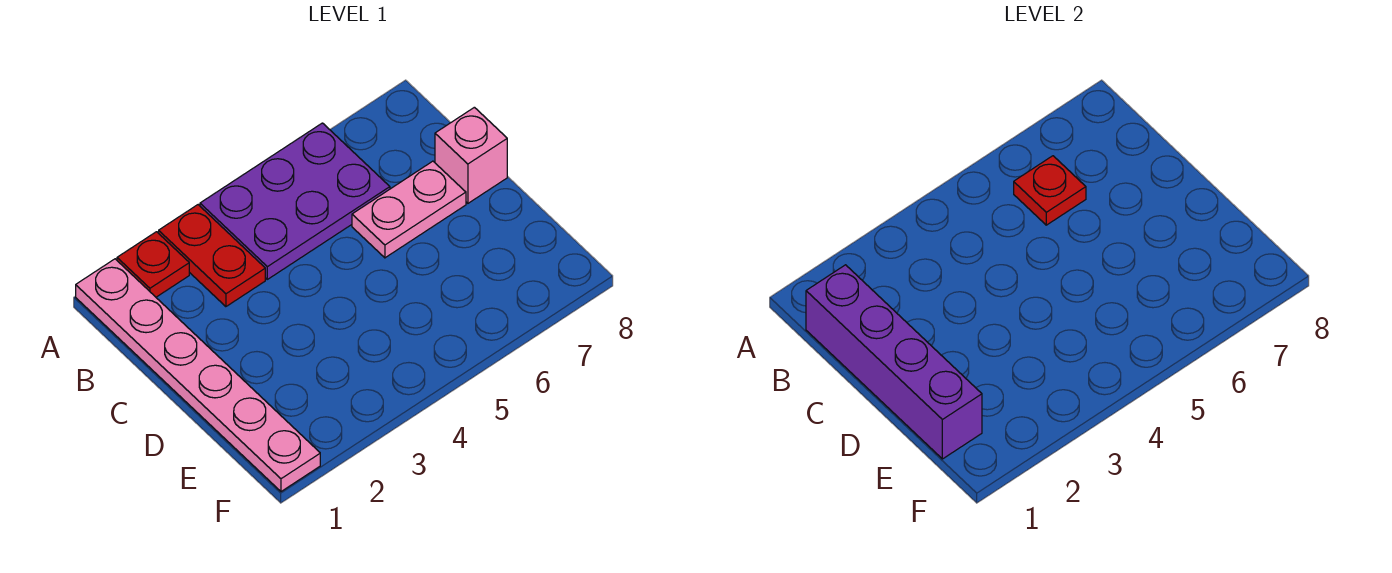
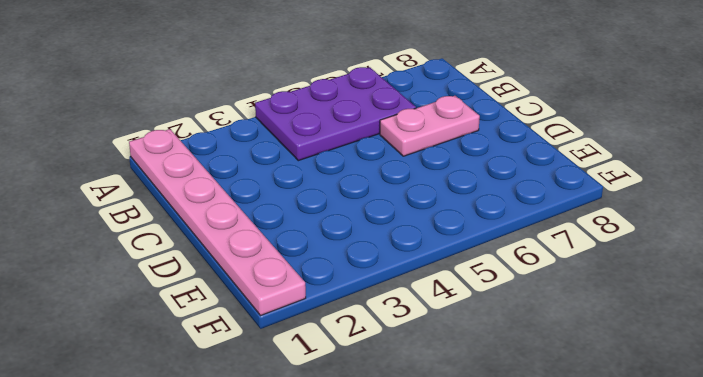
none -> red plate A2 level 1
none -> red plate A3:B3 level 1

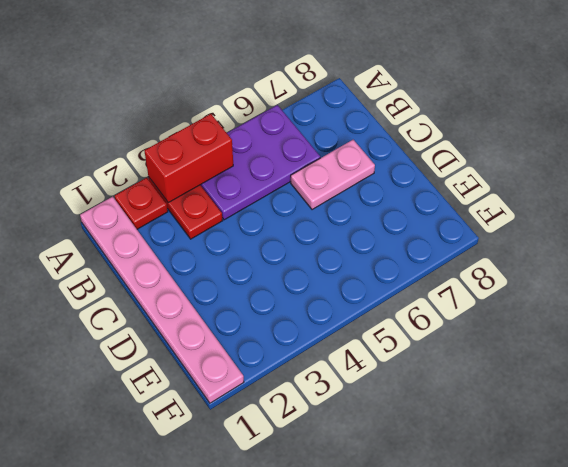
red brick A3:A4 level 2 -> none
none -> pink brick C8 level 1
none -> purple brick B1:E1 level 2

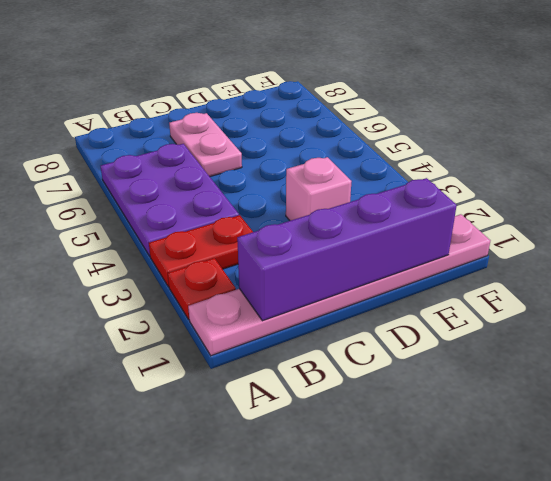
pink brick D3 level 1 -> pink brick C8 level 1
none -> red plate B6 level 2

